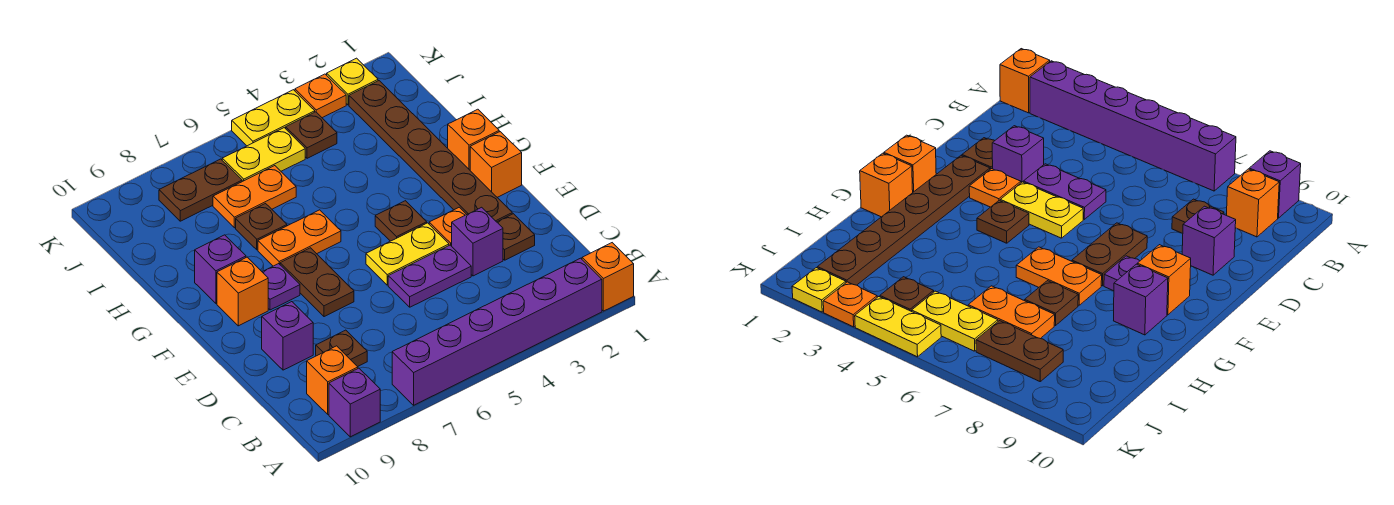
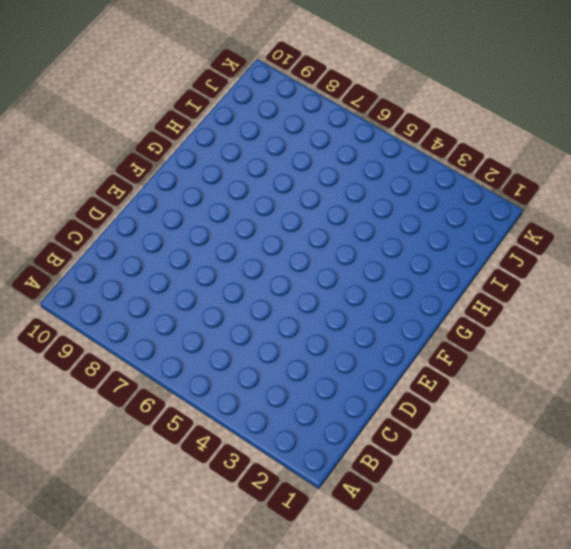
none -> orange brick A1 level 1
none -> purple brick A2:A7 level 1
none -> purple brick A9 level 1

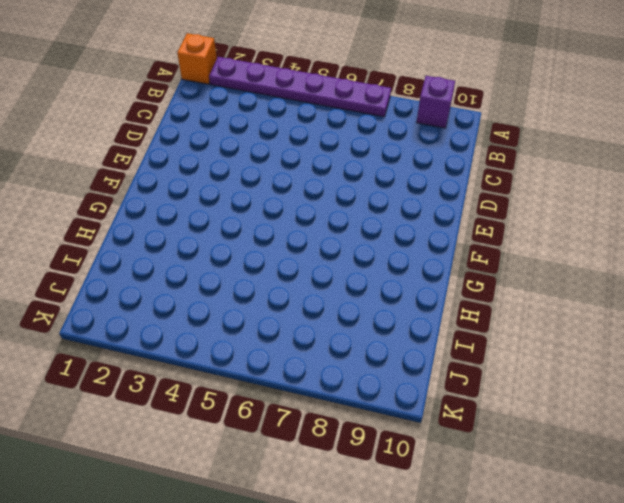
purple plate A2:A7 level 1 -> purple brick A2:A7 level 1
none -> orange brick B9 level 1
none -> brown plate C8 level 1
none -> brown plate D2 level 1

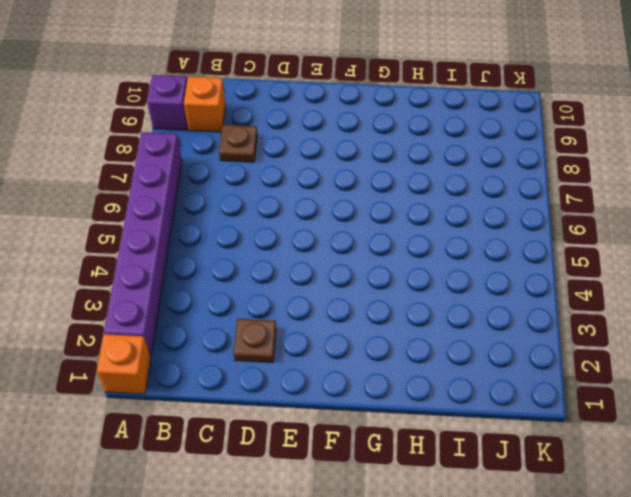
none -> purple brick D3 level 1
none -> purple plate D4:D5 level 1
none -> purple brick D9 level 1

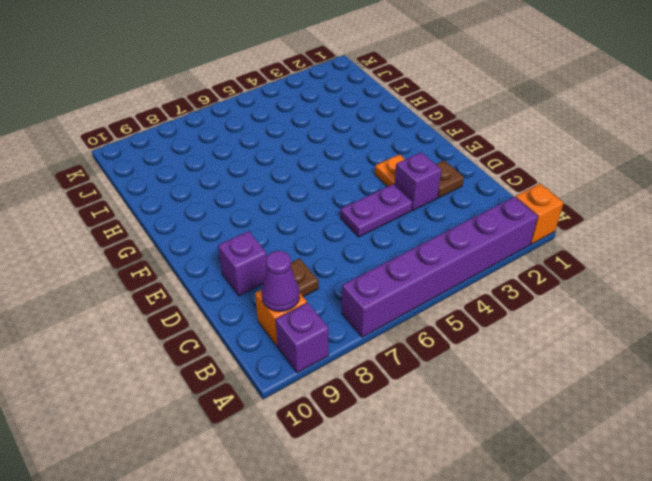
purple cone B9 level 2 -> none
none -> brown plate E2:J2 level 1
none -> yellow plate E4:E5 level 1
none -> brown plate E7:F7 level 1

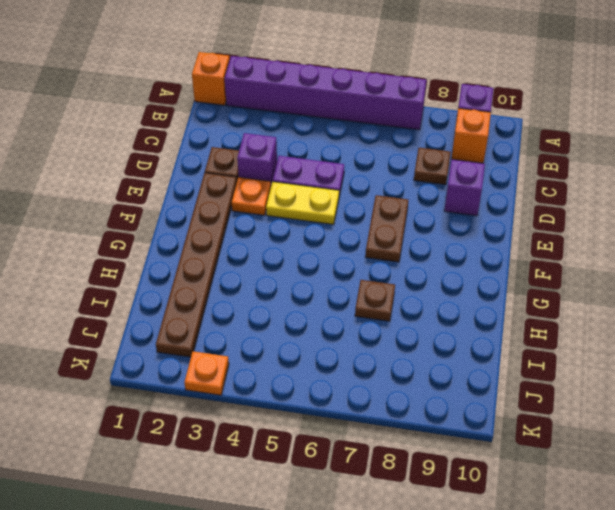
none -> orange brick F1 level 1
none -> brown plate F4 level 1
none -> purple plate F8 level 1

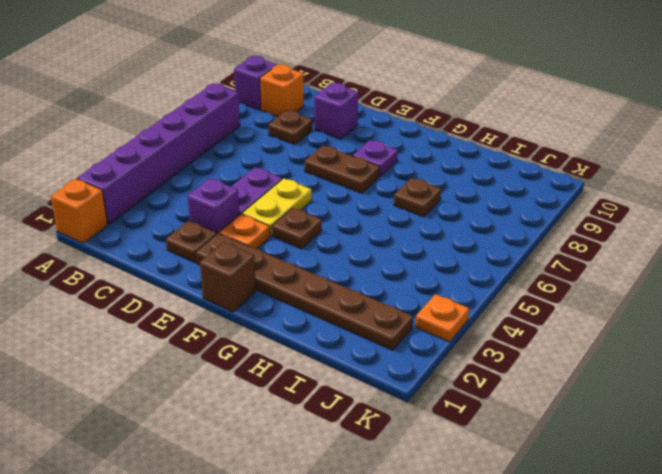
brown brick F1 level 1 -> orange brick F1 level 1
none -> orange brick F9 level 1
none -> orange brick G1 level 1
none -> orange plate G6:G7 level 1

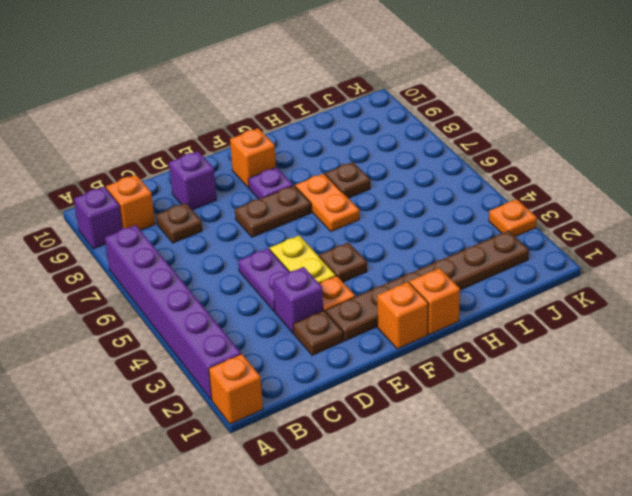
none -> purple brick G9 level 1
none -> orange plate I6:I7 level 1
none -> brown plate J4 level 1

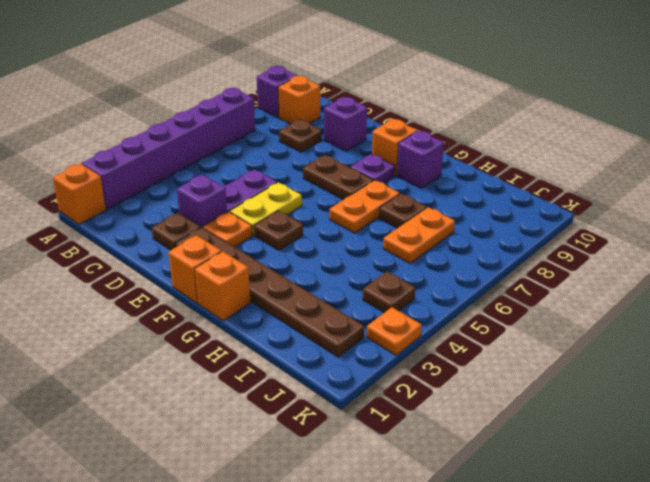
none -> yellow plate J5:J6 level 1
none -> brown plate J7:J8 level 1
none -> yellow plate K2 level 1

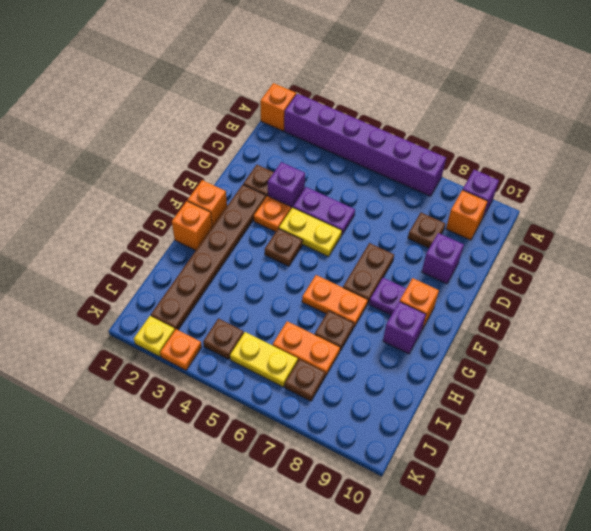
brown plate J7 level 1 -> brown plate J7:J8 level 1
none -> yellow plate K4:K5 level 1

